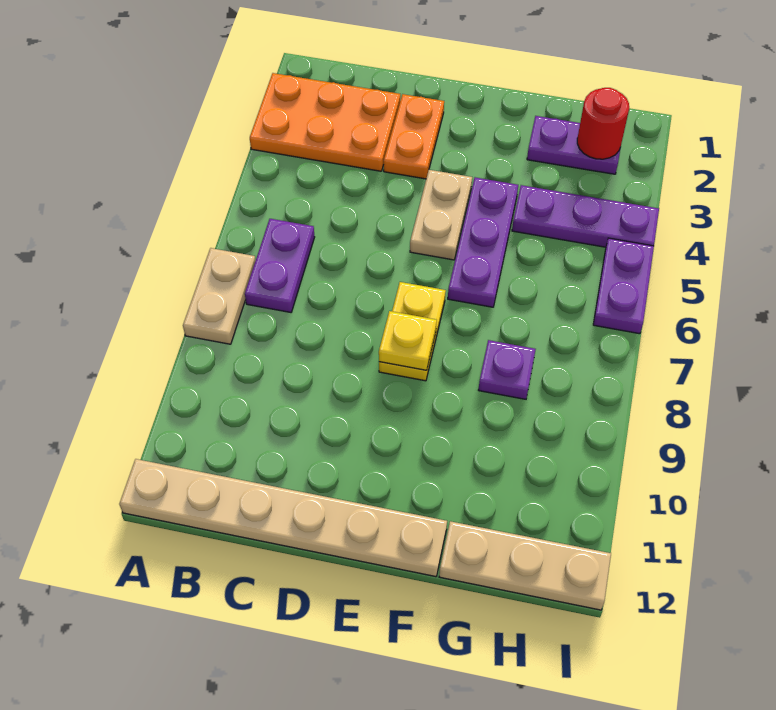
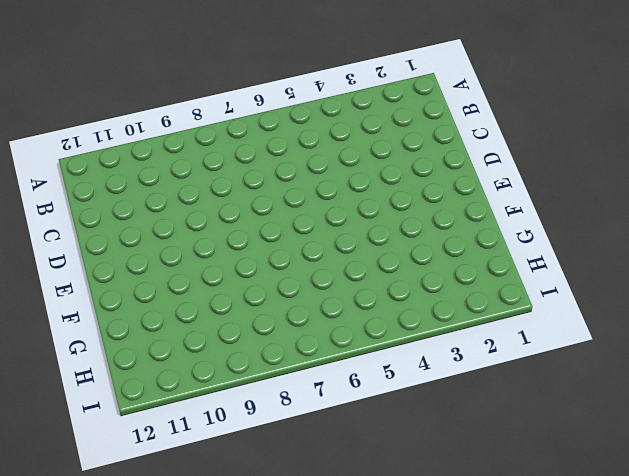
none -> orange plate A2:C3 level 1
none -> tan plate A7:A8 level 1
none -> tan plate A12:F12 level 1

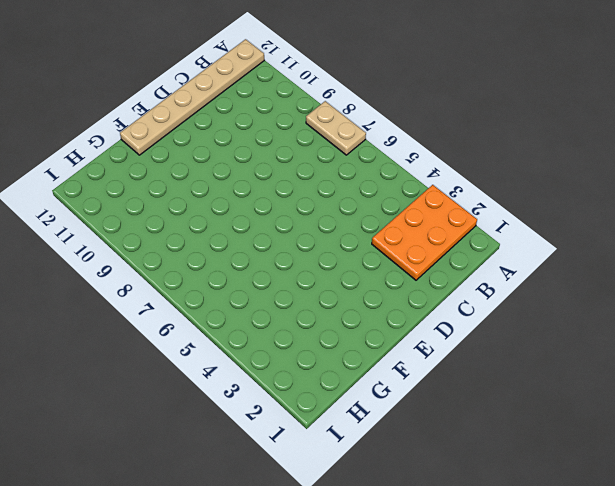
none -> purple plate B6:B7 level 1
none -> orange plate D2:D3 level 1
none -> tan plate E4:E5 level 1

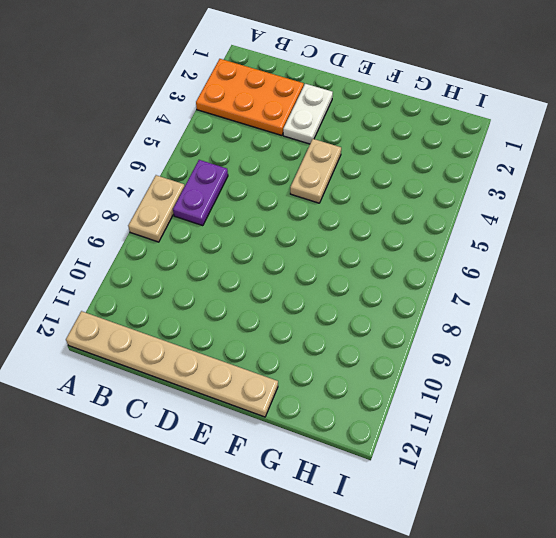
white plate D2:D3 level 1 -> orange plate D2:D3 level 1
none -> yellow plate E7:E8 level 1
none -> purple plate F4:F6 level 1
none -> purple plate G2:H2 level 1

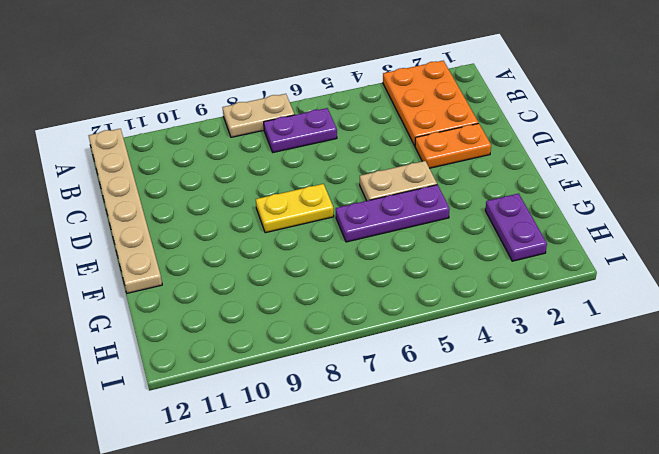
none -> purple plate G4:I4 level 1
none -> purple plate G8 level 1
none -> tan plate G12:I12 level 1

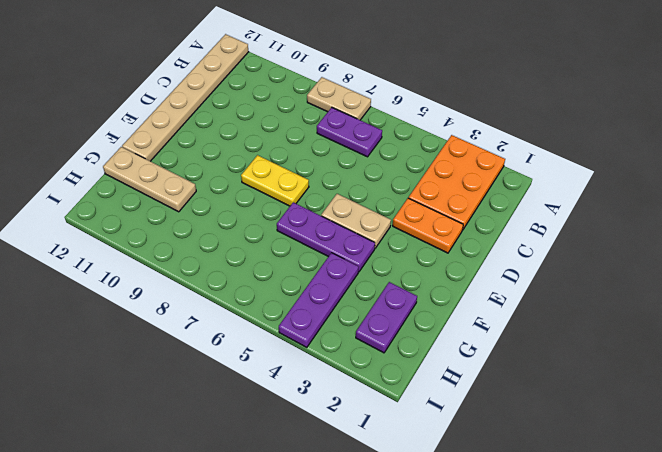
tan plate G10:G12 level 1 -> tan plate G12:I12 level 1
none -> purple plate G8 level 1
none -> purple plate I5:I6 level 1
none -> yellow plate E8 level 2

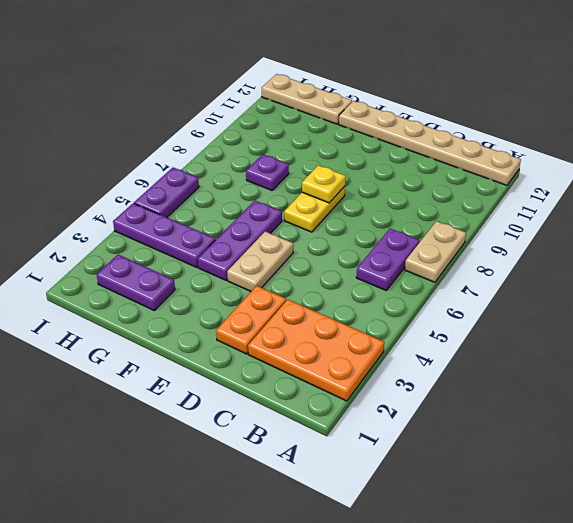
none -> red round brick H2 level 2

